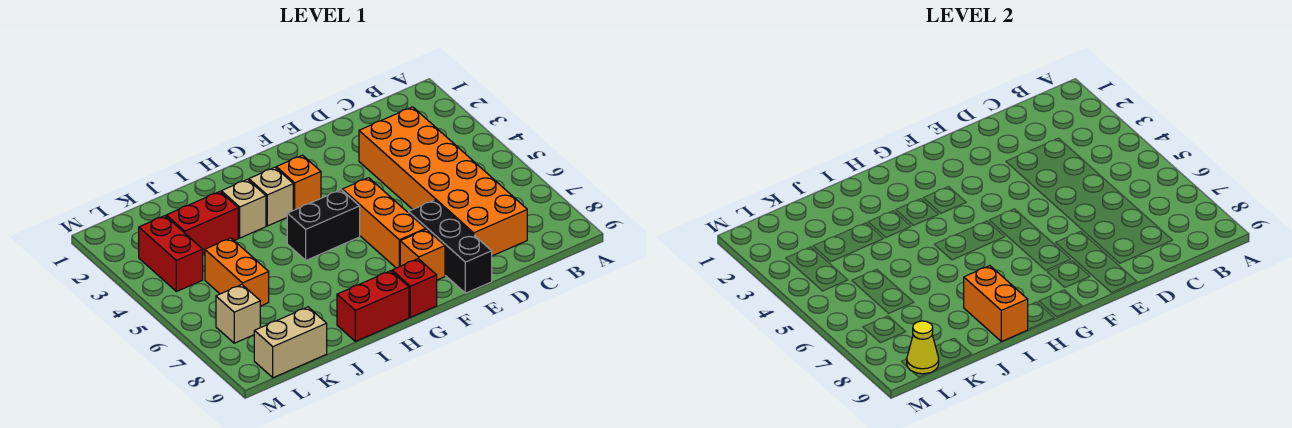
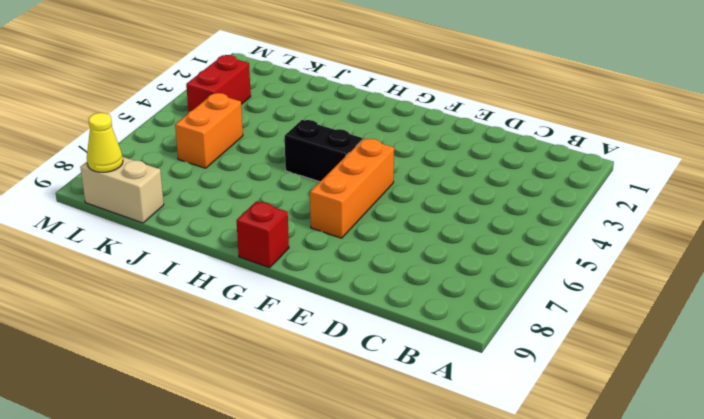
none -> orange brick C3:D8 level 1
none -> black brick E7:E9 level 1
none -> orange brick F8 level 1

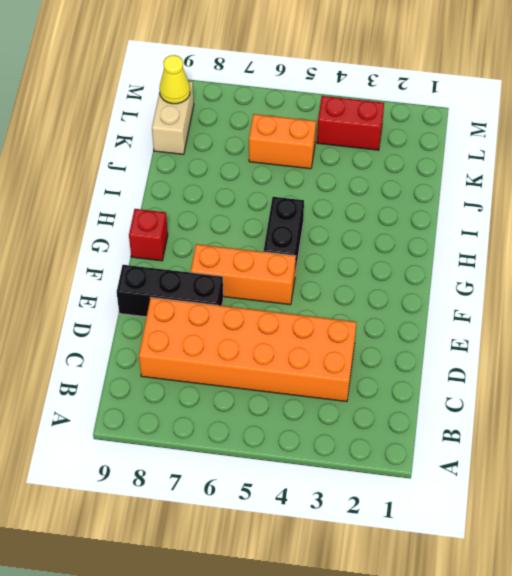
none -> orange brick F8 level 1
none -> orange brick G3 level 1
none -> tan brick H3 level 1

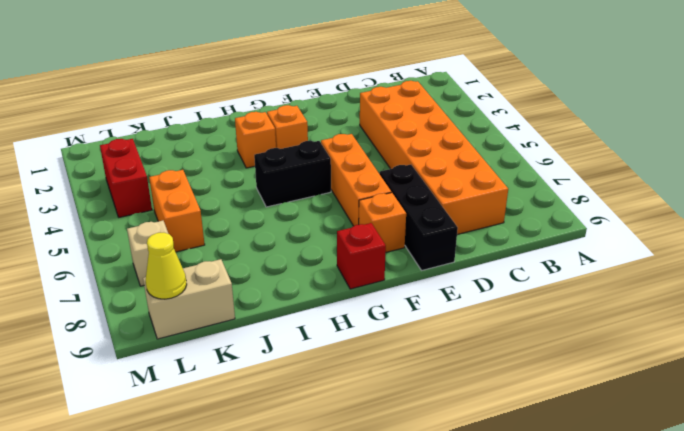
orange brick H3 level 1 -> tan brick H3 level 1
none -> red brick H9:I9 level 1
none -> tan brick I3 level 1
none -> red brick J3:K3 level 1

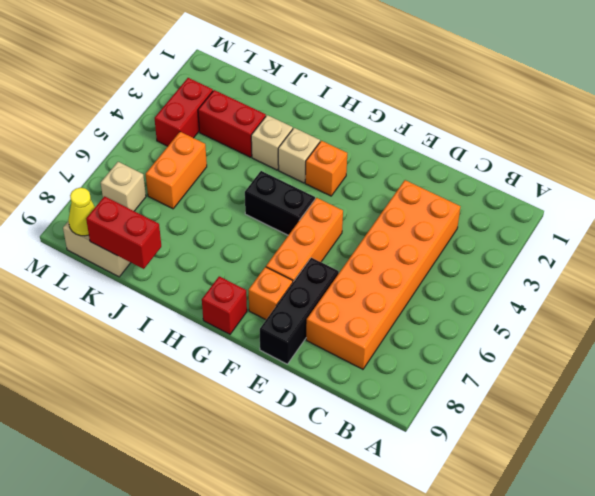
red brick J9:K9 level 2 -> red brick H9:I9 level 1
none -> orange brick I8:I9 level 2

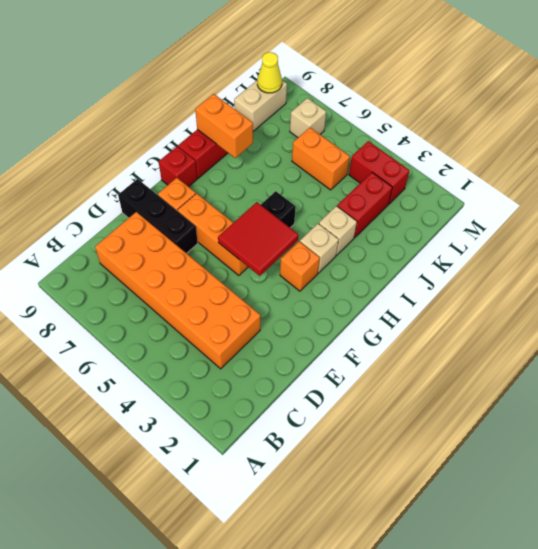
red tile F4:G5 level 2 -> none

